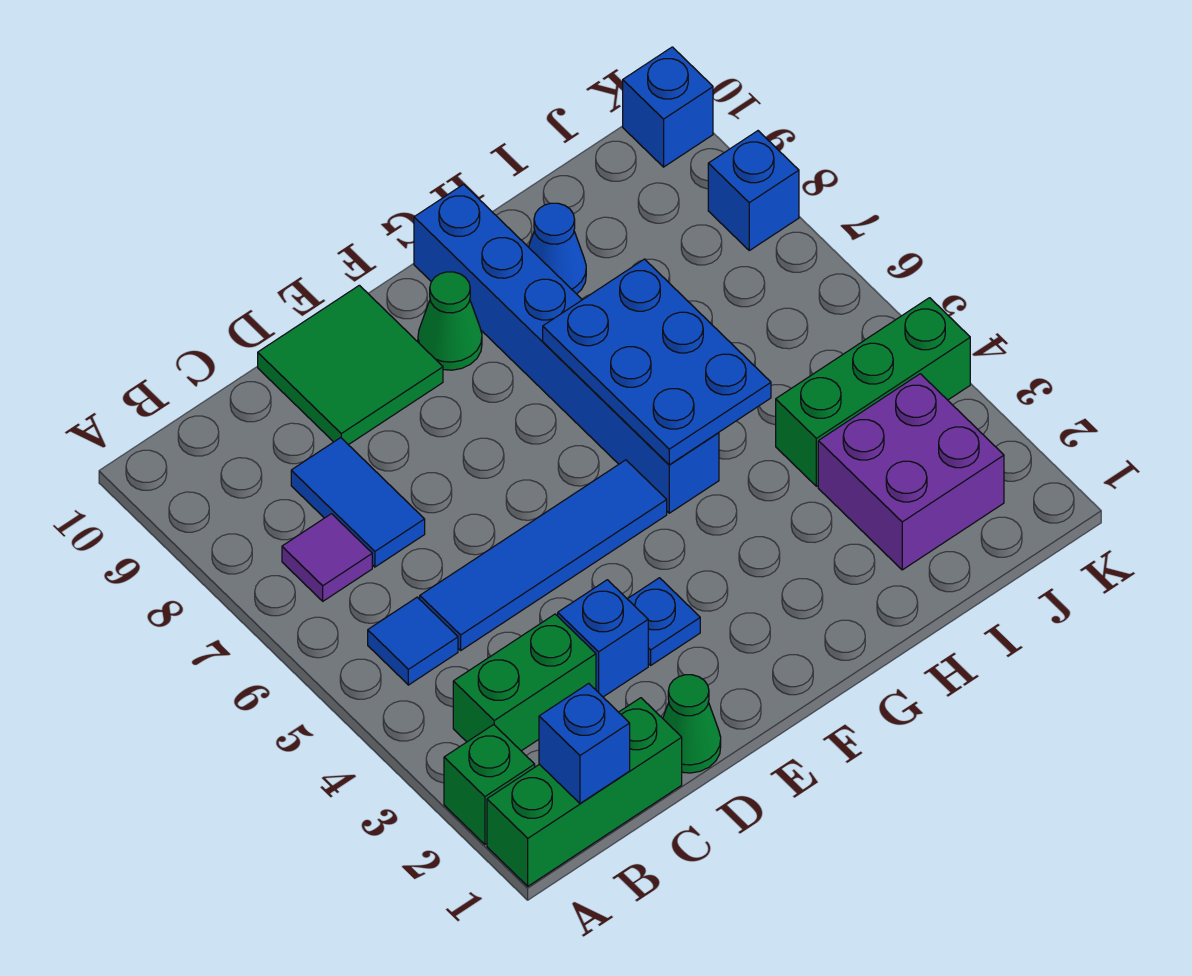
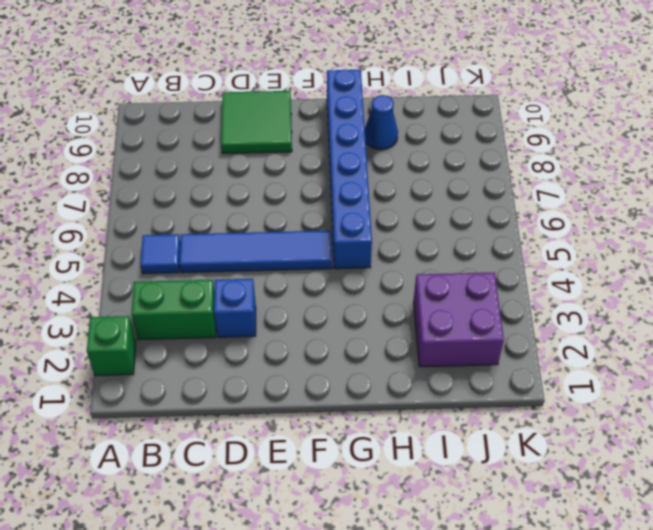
none -> green brick A1:C1 level 1
none -> purple tile B7 level 1
none -> blue tile C7:C8 level 1

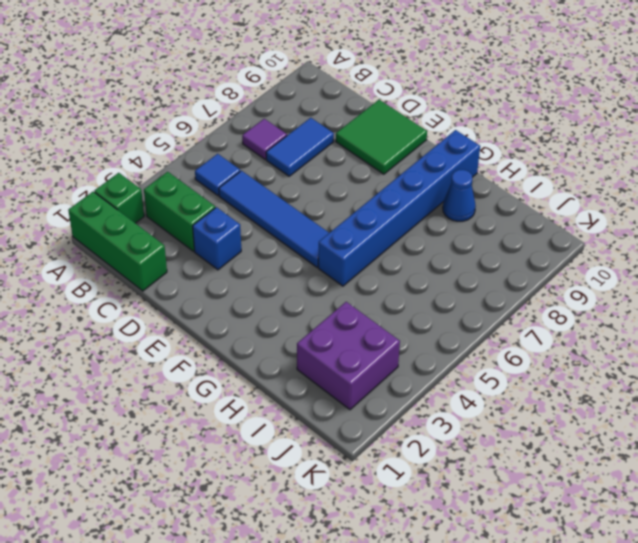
none -> green cone D1 level 1
none -> blue plate E3 level 1
none -> green cone F9 level 1

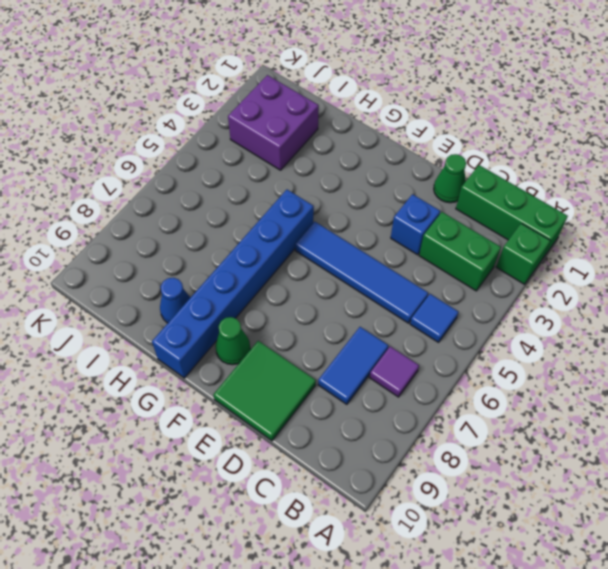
none -> blue plate E3 level 1
none -> green brick I4:K4 level 1
none -> blue brick K8 level 1

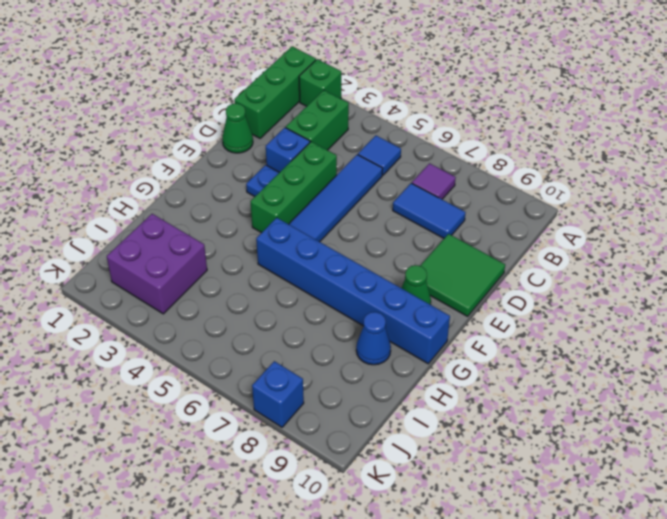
green brick D4:F4 level 1 -> green brick I4:K4 level 1
none -> blue brick K10 level 1
none -> blue brick B1 level 2
none -> blue plate G5:H7 level 2

